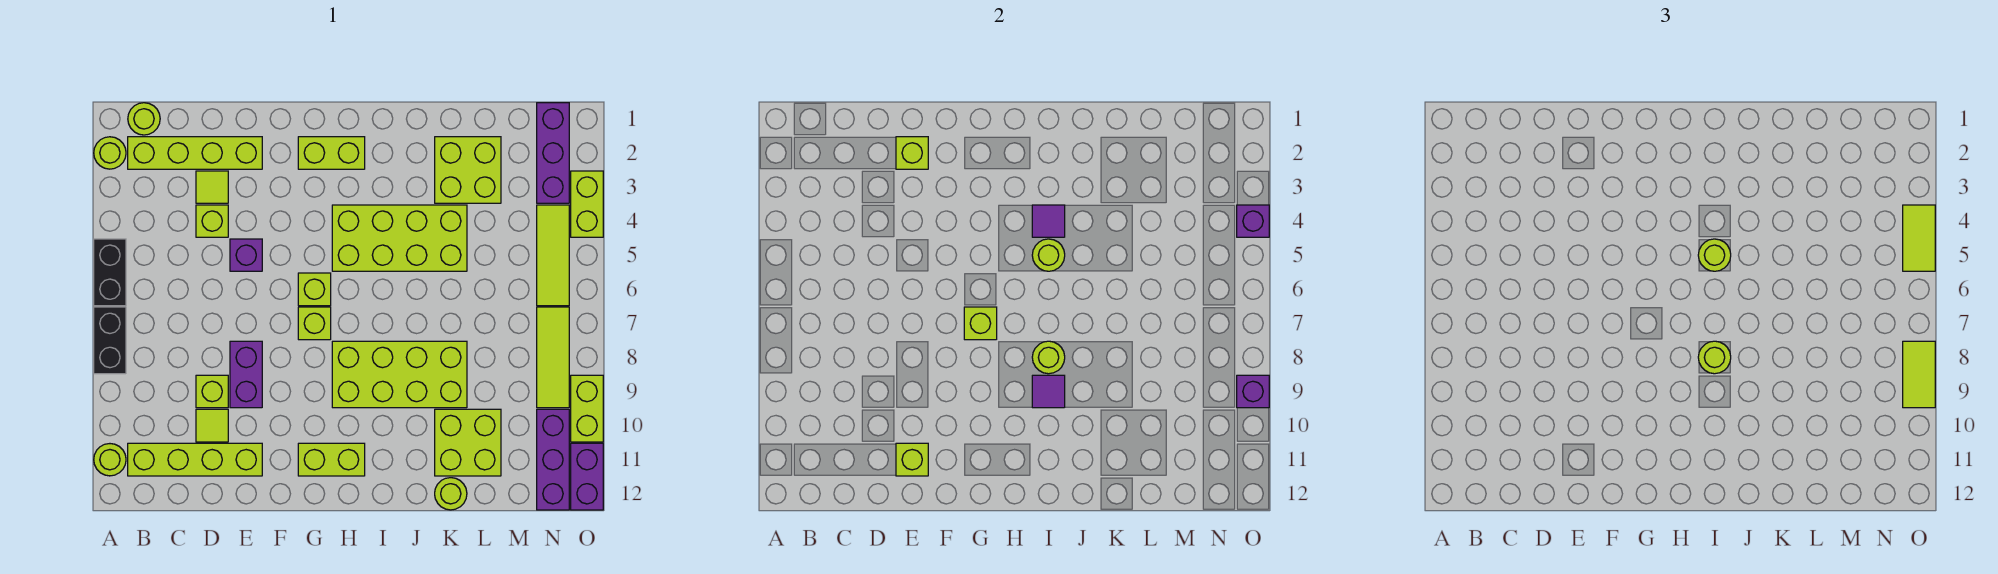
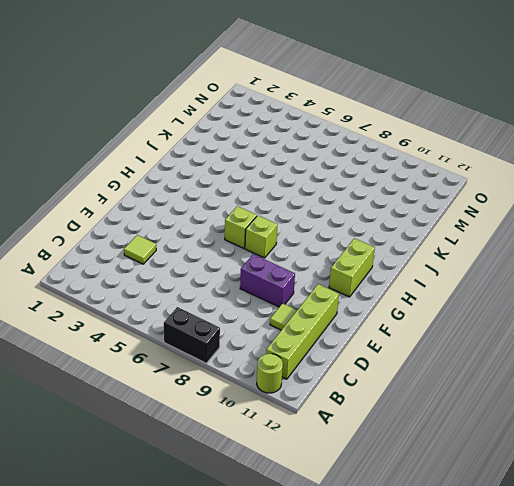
none -> lime round brick A2 level 1
none -> black brick A5:A6 level 1
none -> lime round brick B1 level 1
none -> lime brick B2:E2 level 1

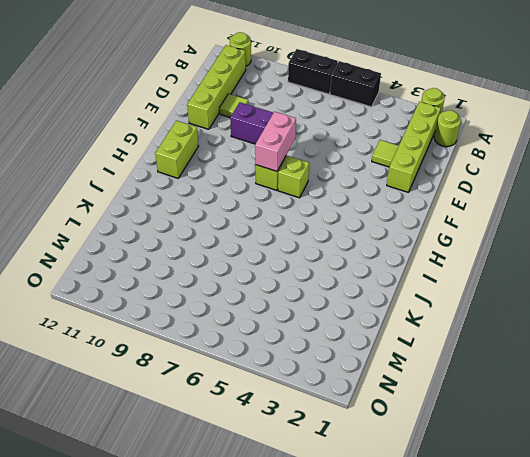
pink brick F7:G7 level 2 -> lime brick G7 level 2
none -> lime brick D4 level 1
none -> lime brick D9 level 1
none -> purple brick E5 level 1
none -> lime brick G2:H2 level 1

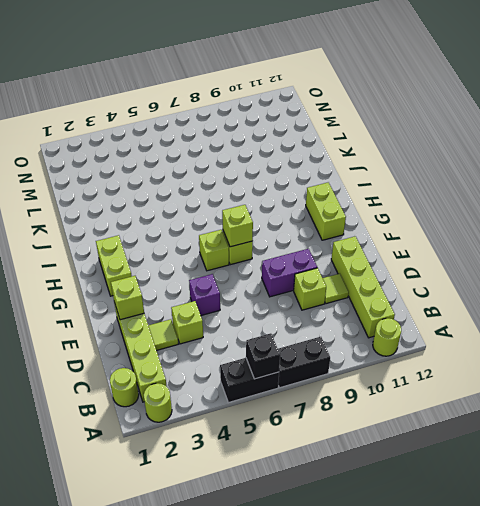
black brick A6 level 2 -> none
none -> lime brick H4:K5 level 1
none -> lime brick H8:K9 level 1
none -> lime brick K2:L3 level 1
none -> lime brick K10:L11 level 1

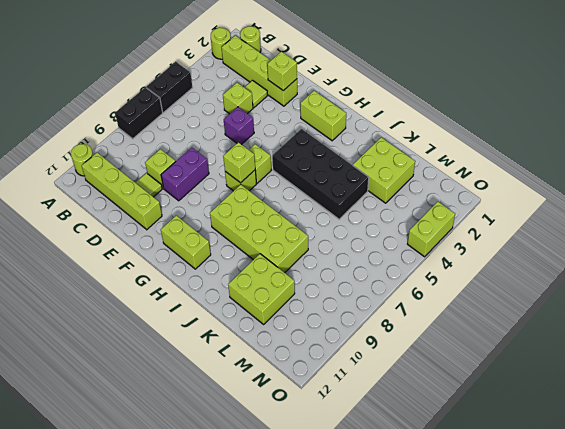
black brick H4:K5 level 1 -> lime brick H4:K5 level 1
none -> lime round brick K12 level 1
none -> purple brick N1:N3 level 1
none -> lime tile N4:N6 level 1
none -> lime tile N7:N9 level 1

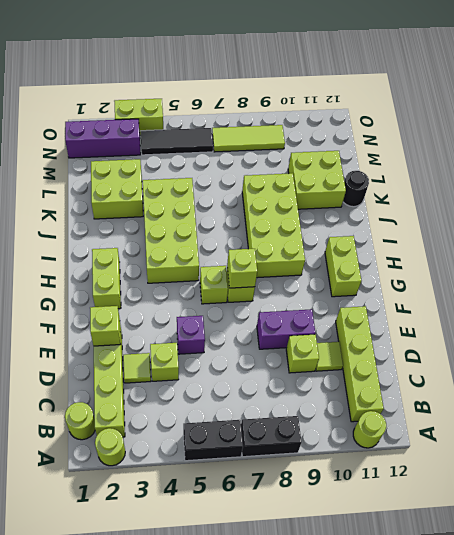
black round brick K12 level 1 -> lime round brick K12 level 1
black tile N4:N6 level 1 -> lime tile N4:N6 level 1
none -> purple brick N10:N12 level 1
none -> lime brick O9:O10 level 1
none -> purple brick O11:O12 level 1
none -> lime brick E11 level 2

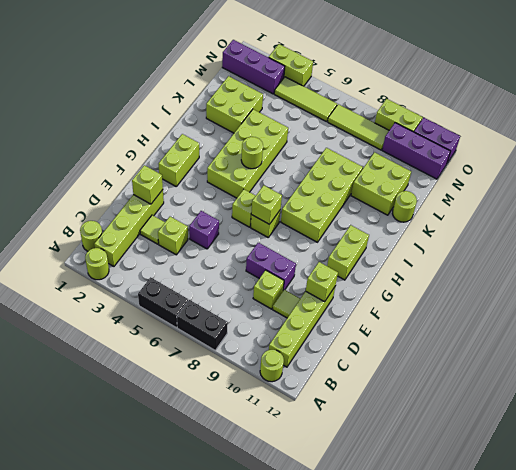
none -> purple tile I4 level 2
none -> lime round brick I8 level 2
none -> purple tile I9 level 2
none -> purple brick O4 level 2

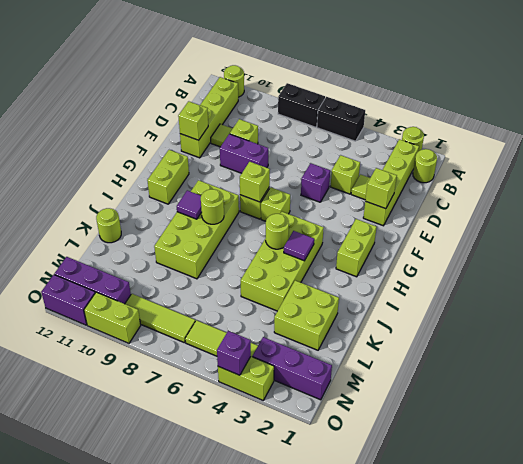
none -> lime brick K10:L11 level 1
none -> purple brick O9 level 2
none -> lime round brick I5 level 3
none -> lime round brick I8 level 3

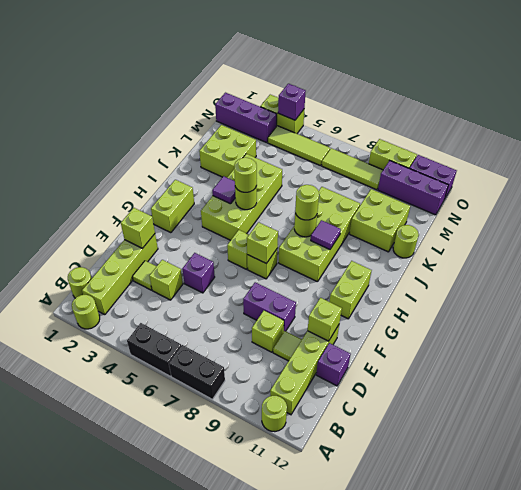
purple brick D12 level 1 -> purple brick O9 level 2
none -> lime tile O4:O5 level 3
none -> lime tile O8:O9 level 3

